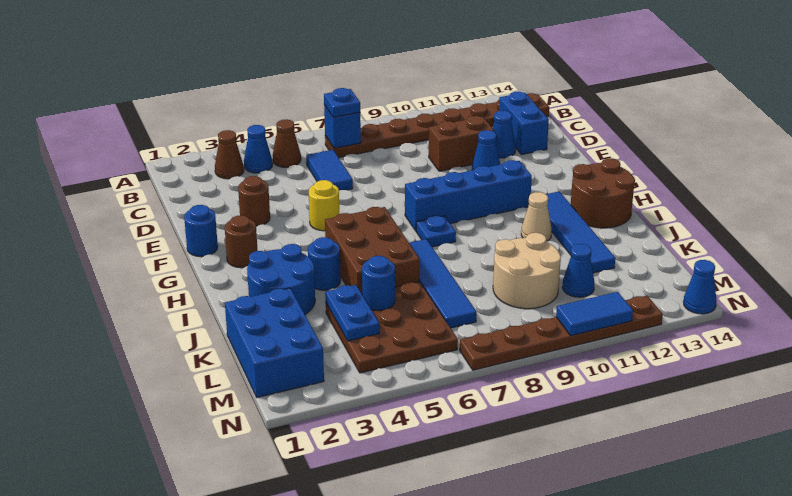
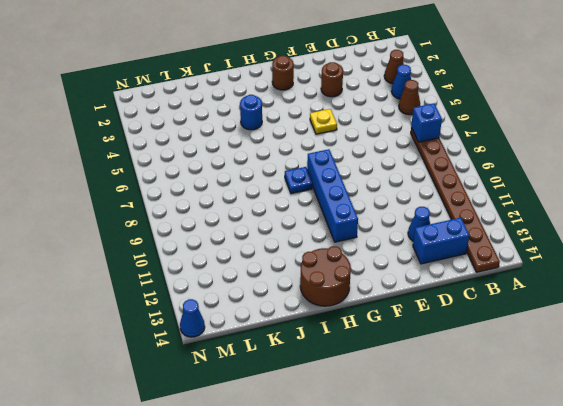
yellow plate F5 level 1 -> yellow round brick F5 level 1
none -> blue tile C6:D6 level 1
none -> brown brick D10:D11 level 1
none -> blue cone E11 level 1
none -> blue round brick F1 level 1

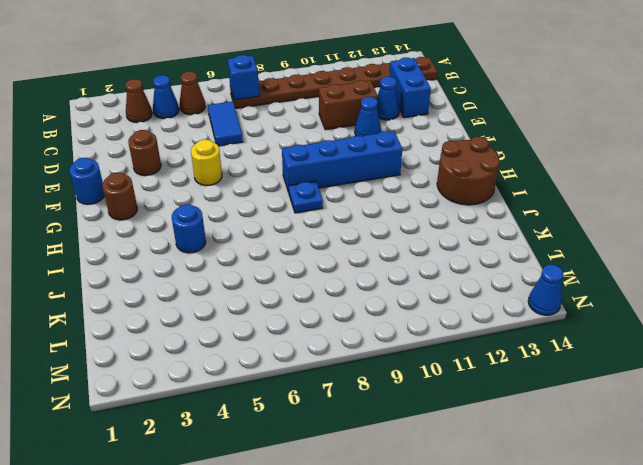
none -> brown brick H5:J6 level 1
none -> blue tile H12:K12 level 1
none -> blue round brick I2:J3 level 1
none -> blue tile I7:L7 level 1

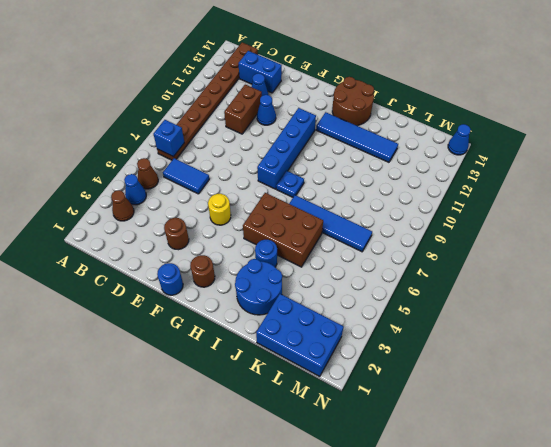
none -> tan cone I11 level 1
none -> brown plate K4:M6 level 1
none -> tan round brick K9:L10 level 1
none -> blue cone L11 level 1

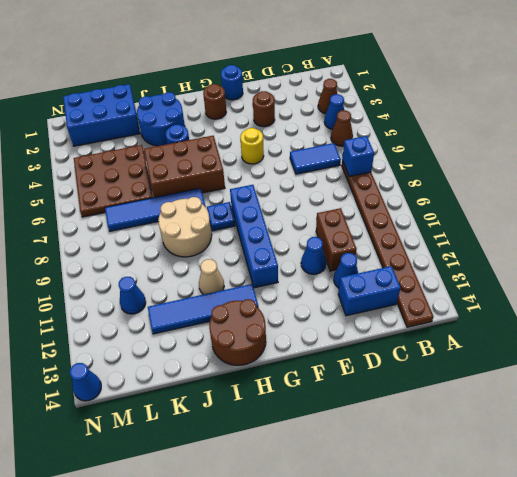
tan round brick I8:J9 level 1 -> tan round brick K9:L10 level 1
none -> brown plate N7:N12 level 1
none -> blue plate K4:L4 level 2
none -> blue round brick K5 level 2
none -> blue tile N10:N11 level 2

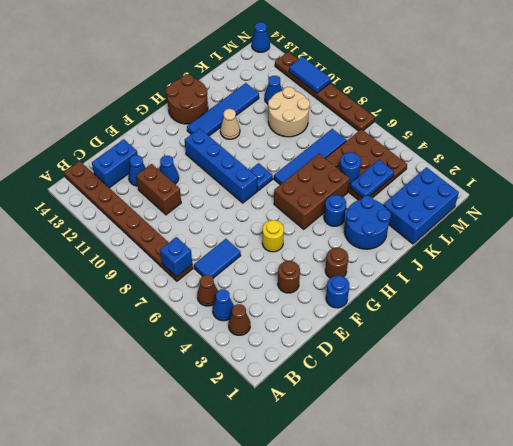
none -> blue plate B7 level 3

